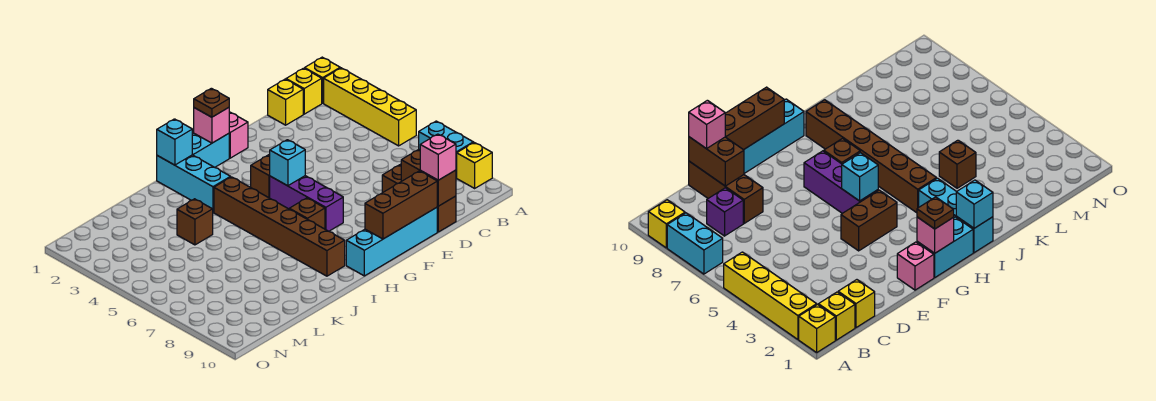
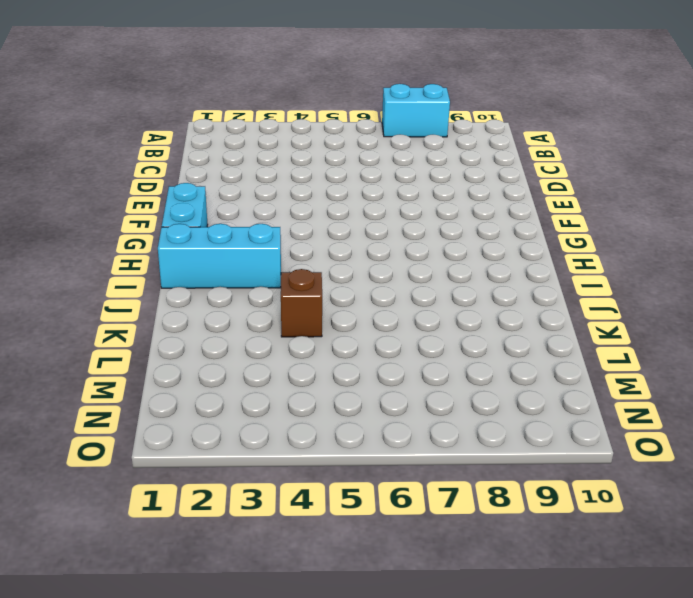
none -> yellow brick A1 level 1
none -> yellow brick A2:A5 level 1
none -> yellow brick A9 level 1

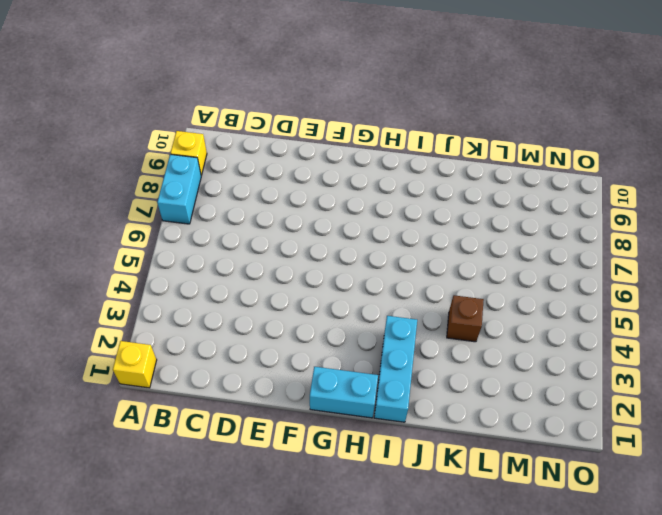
none -> yellow brick A2:A5 level 1
none -> yellow brick B1 level 1
none -> yellow brick C1 level 1

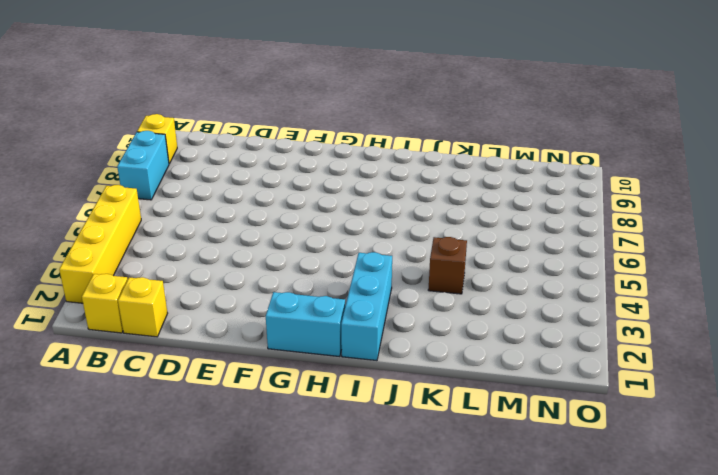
none -> yellow brick A1 level 1
none -> purple brick C8 level 1
none -> brown brick D8:D10 level 1

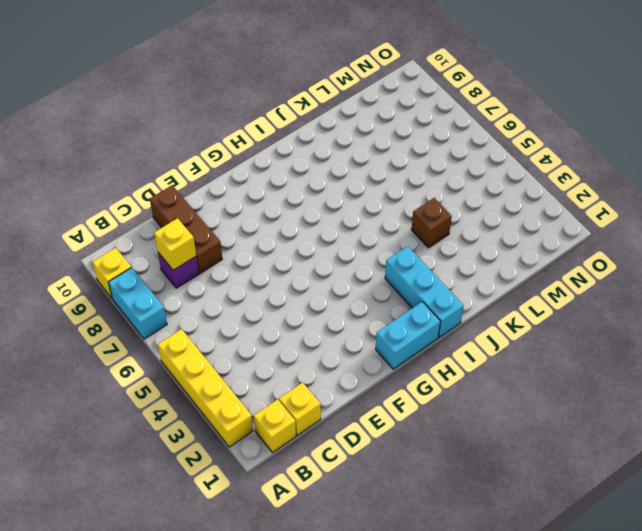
yellow brick C8 level 2 -> yellow brick A1 level 1
none -> cyan brick E10:H10 level 1
none -> pink brick F1 level 1
none -> brown brick F4:G4 level 1

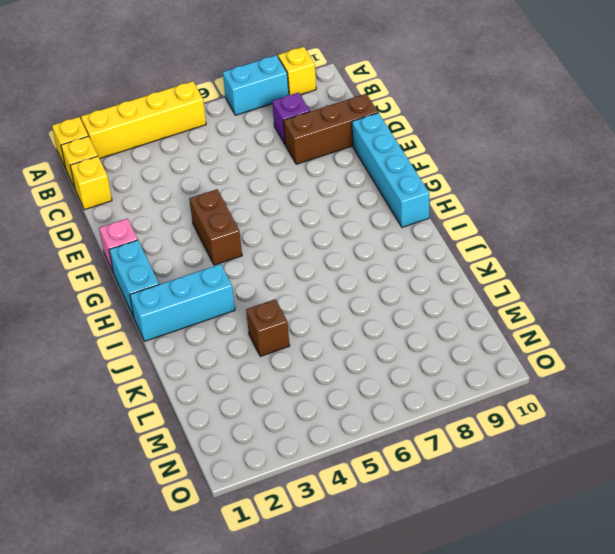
none -> purple brick G5:G7 level 1
none -> brown brick H7 level 1
none -> brown brick I4:I9 level 1

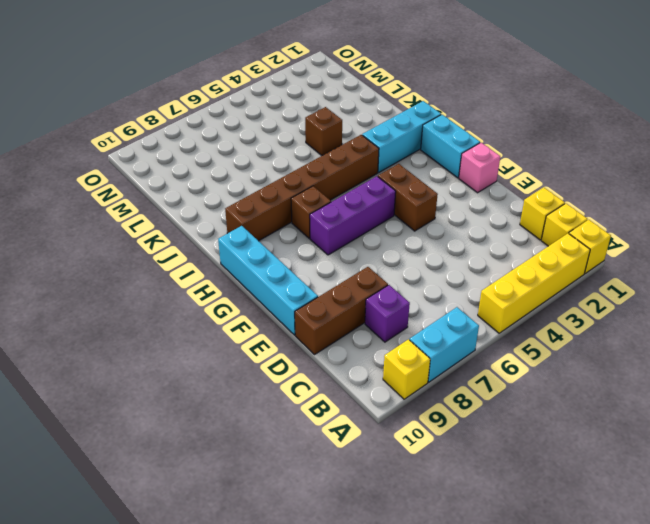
none -> brown brick D9:D10 level 2
none -> brown brick E10:G10 level 2
none -> pink brick G1 level 2

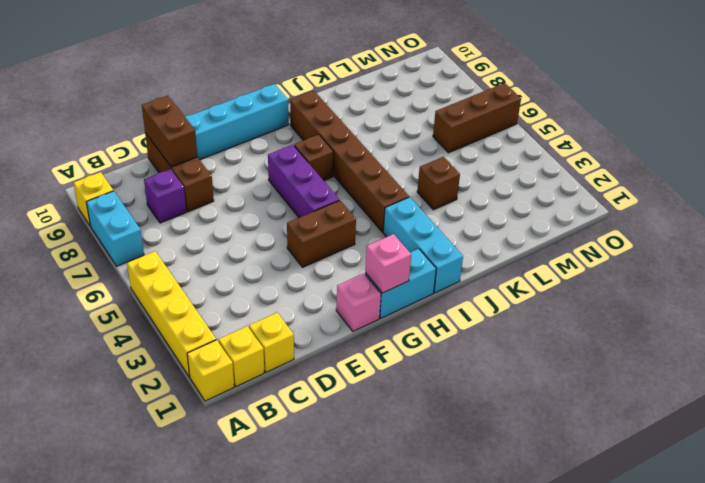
brown brick M6:O6 level 1 -> brown brick E10:G10 level 2
none -> cyan brick G5 level 2
none -> cyan brick I1 level 2
none -> pink brick D10 level 3

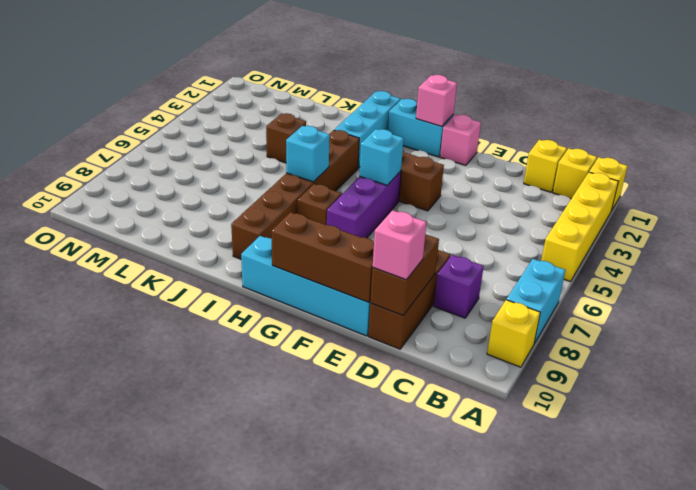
cyan brick I6 level 2 -> cyan brick I1 level 2
none -> brown plate G1 level 3

